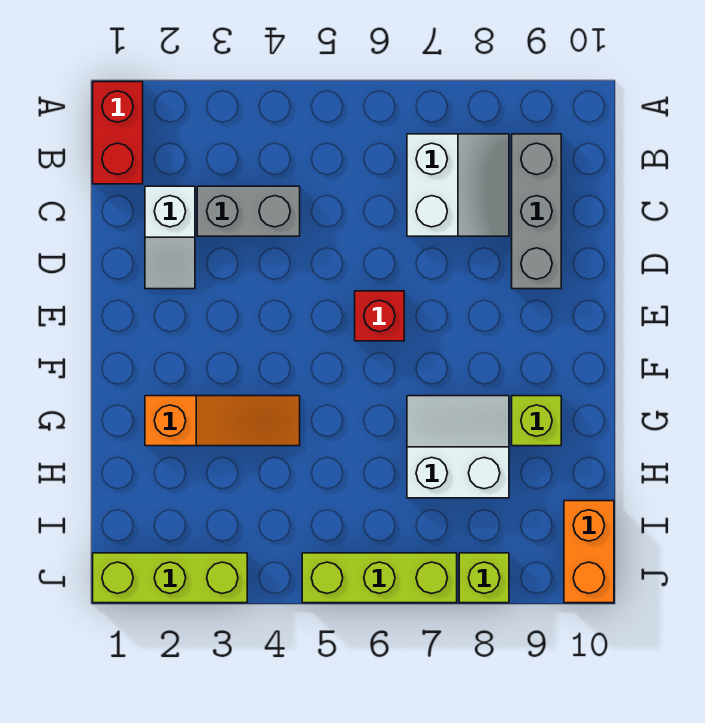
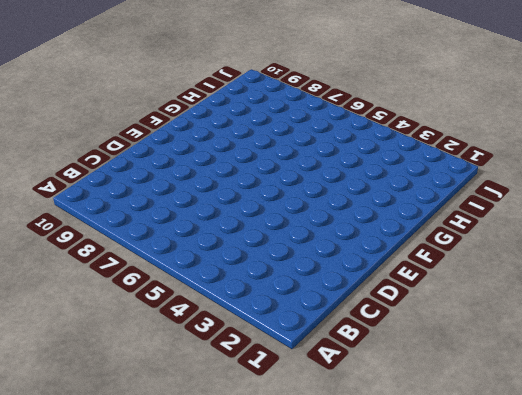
none -> red brick A1:B1 level 1
none -> white slope B7:C8 level 1 top 7
none -> grey brick B9:D9 level 1

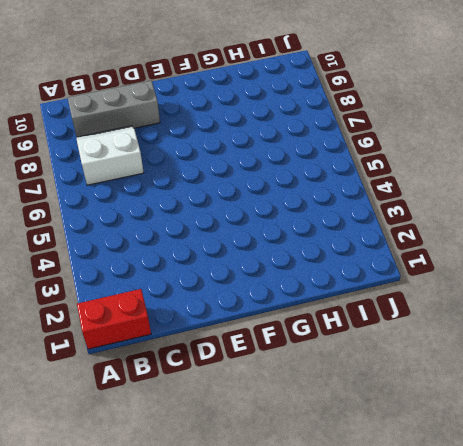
none -> white slope C2:D2 level 1 top C
none -> grey brick C3:C4 level 1
none -> red brick E6 level 1

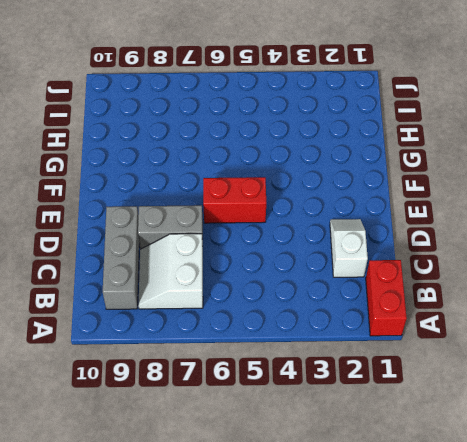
grey brick D7:D8 level 1 -> grey brick C3:C4 level 1
red brick E5:E6 level 1 -> red brick E6 level 1
none -> orange slope G2:G4 level 1 top 2
none -> white slope G7:H8 level 1 top H
none -> lime brick G9 level 1

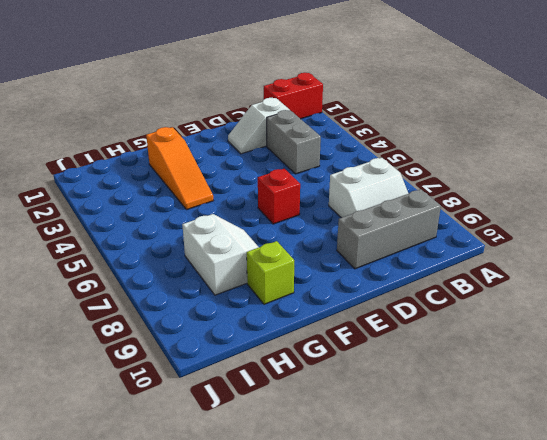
none -> orange brick I10:J10 level 1
none -> lime brick J1:J3 level 1
none -> lime brick J5:J7 level 1

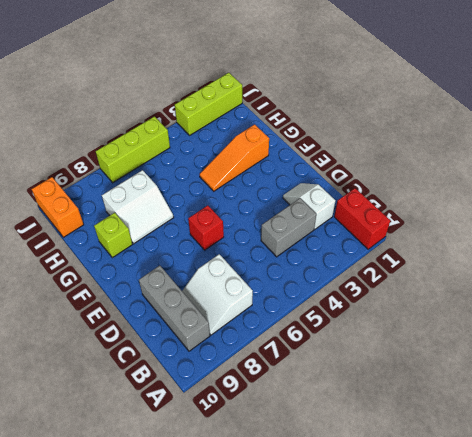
none -> lime brick J8 level 1

